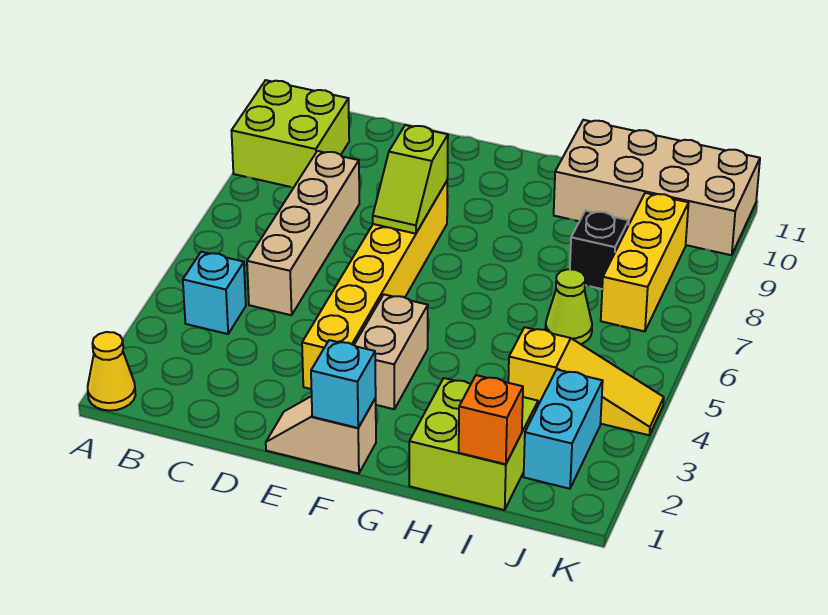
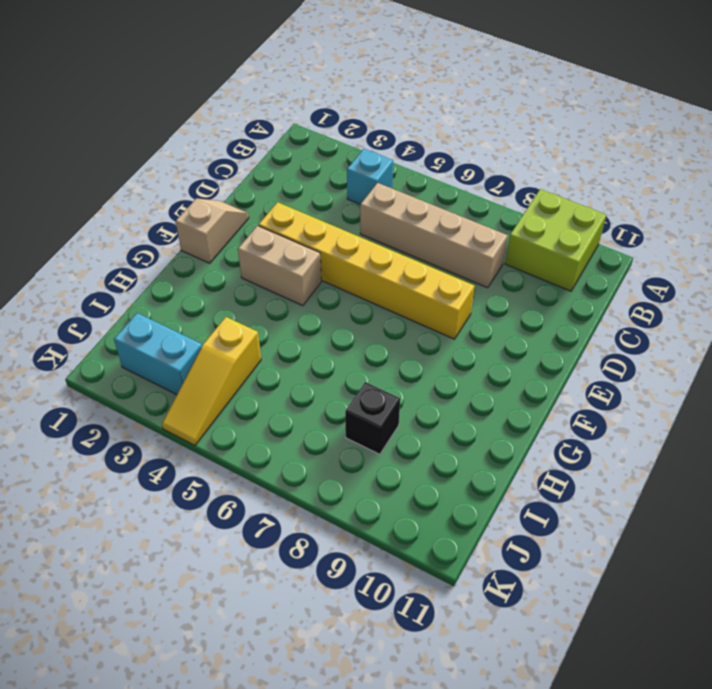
none -> yellow cone A1 level 1
none -> lime brick H1:I2 level 1
none -> tan brick H10:K11 level 1

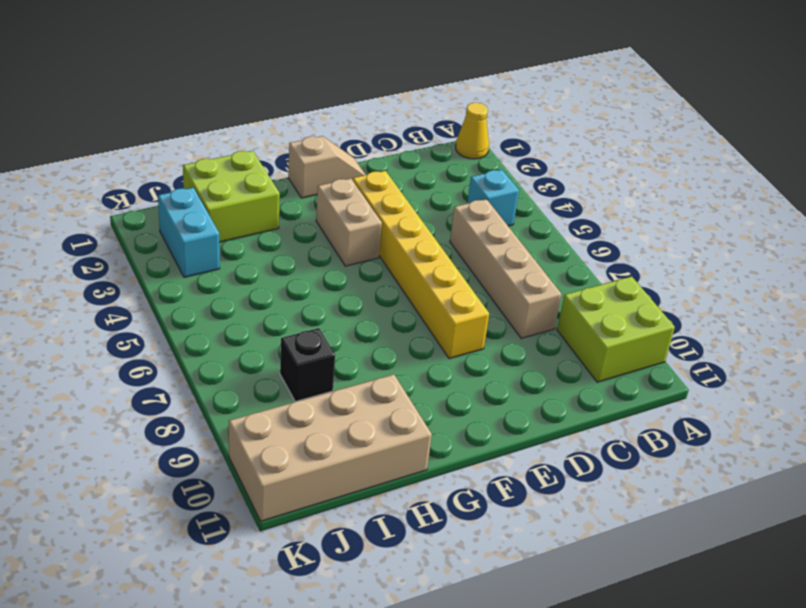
none -> yellow slope I4:K4 level 1 top I
none -> lime cone I6 level 1
none -> yellow brick J7:J9 level 1

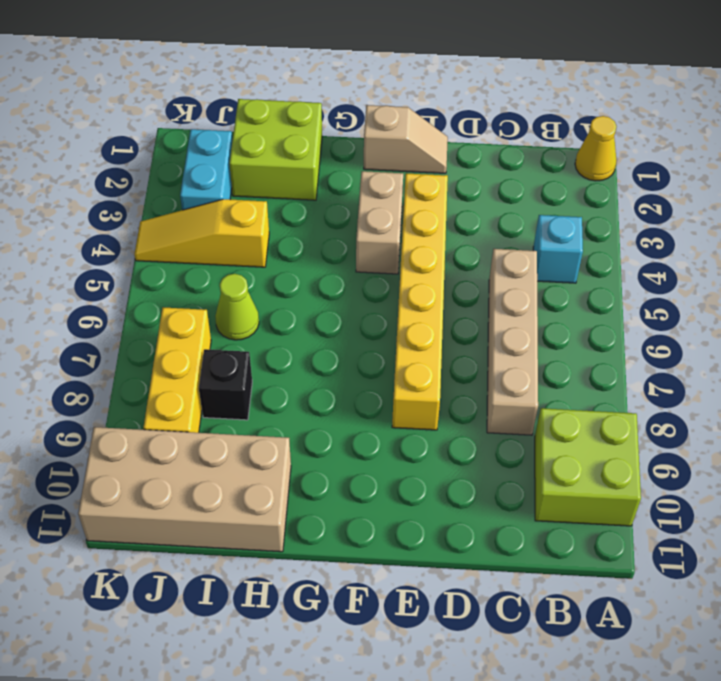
none -> lime slope E7:E8 level 2 top 8
none -> cyan brick F1 level 2
none -> orange brick I1 level 2

